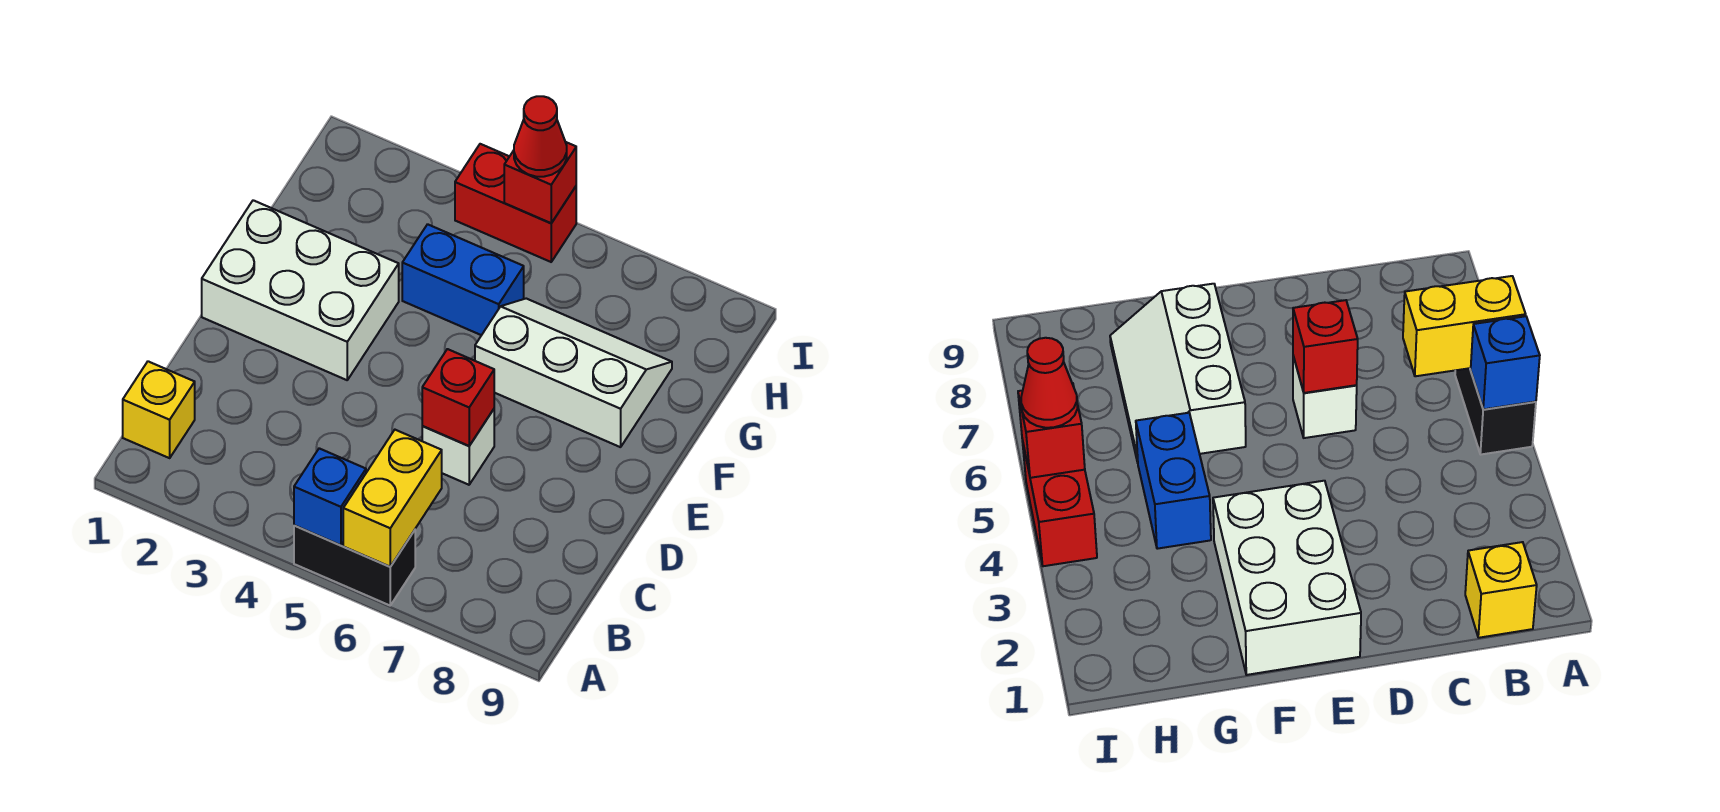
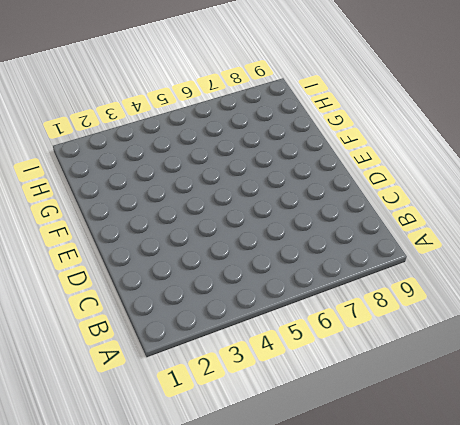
none -> black brick A5:A6 level 1
none -> yellow brick B1 level 1
none -> white brick D6 level 1

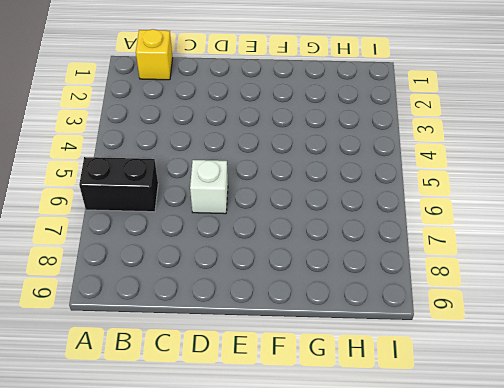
black brick A6:B6 level 1 -> black brick A5:A6 level 1
none -> white brick E1:F3 level 1
none -> white slope F6:G8 level 1 top F
none -> blue brick G4:G5 level 1

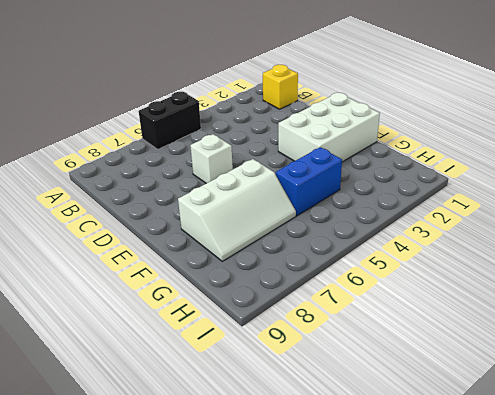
none -> red brick I4:I5 level 1
none -> blue brick A5 level 2
none -> yellow brick A6:B6 level 2

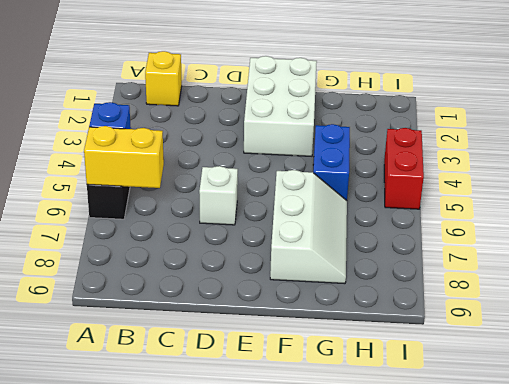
none -> red brick D6 level 2
none -> red brick I5 level 2
none -> red cone I5 level 3

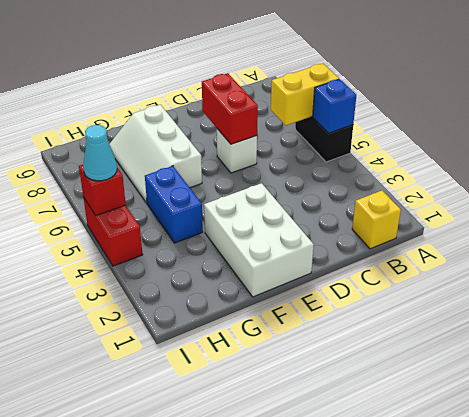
red brick D6:D7 level 2 -> red brick D6 level 2
cyan cone I5 level 3 -> red cone I5 level 3

